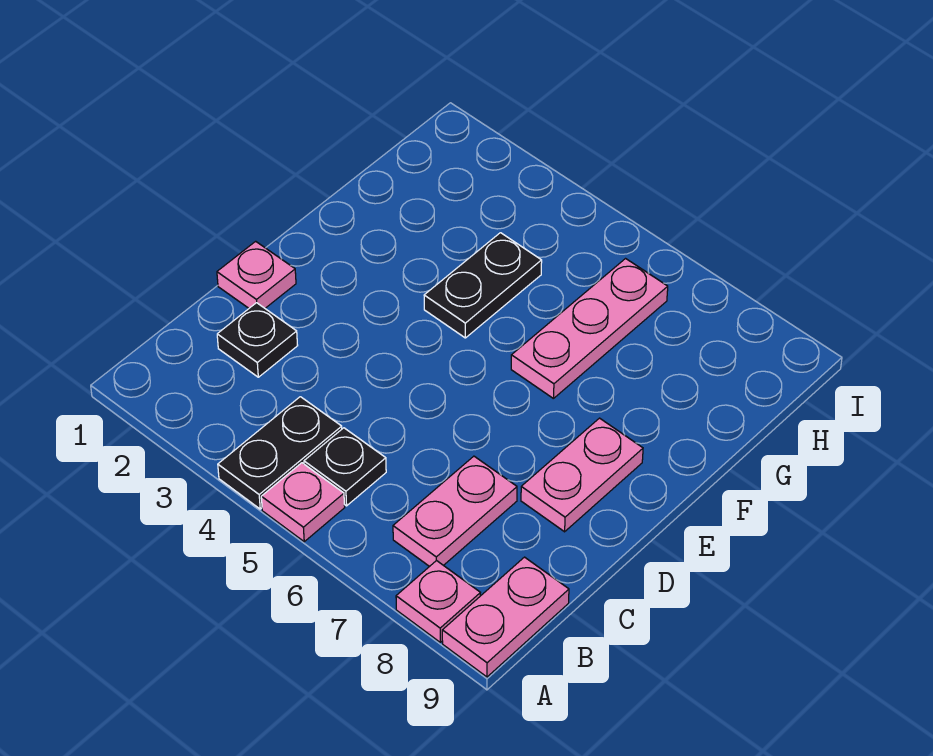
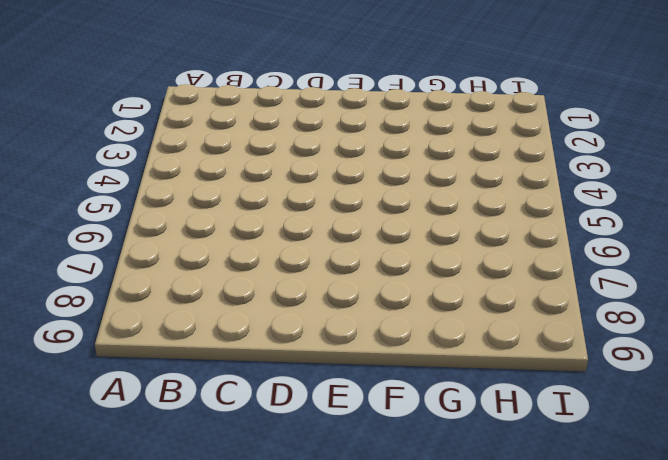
none -> black plate A4:B4 level 1
none -> pink plate A5 level 1

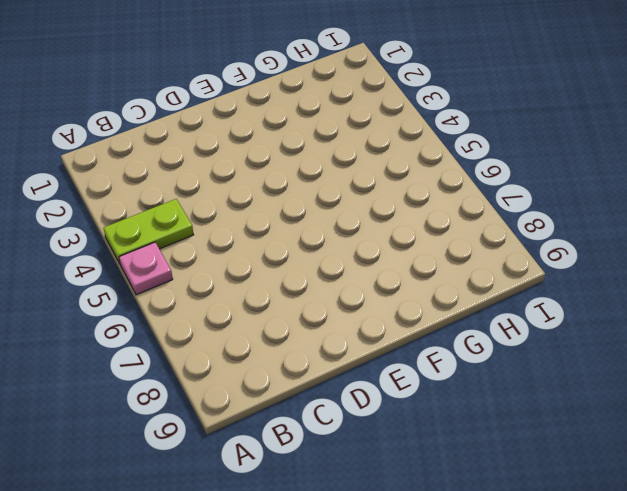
lime plate A4:B4 level 1 -> black plate A4:B4 level 1
none -> pink plate A8 level 1
none -> pink plate A9:B9 level 1

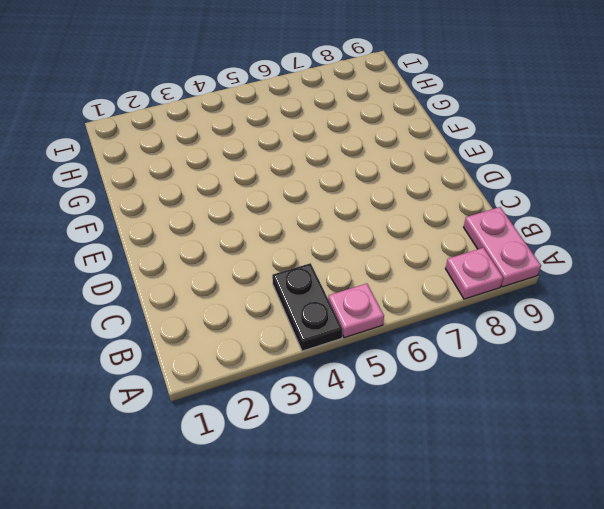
none -> black plate B5 level 1
none -> pink plate B7:C7 level 1

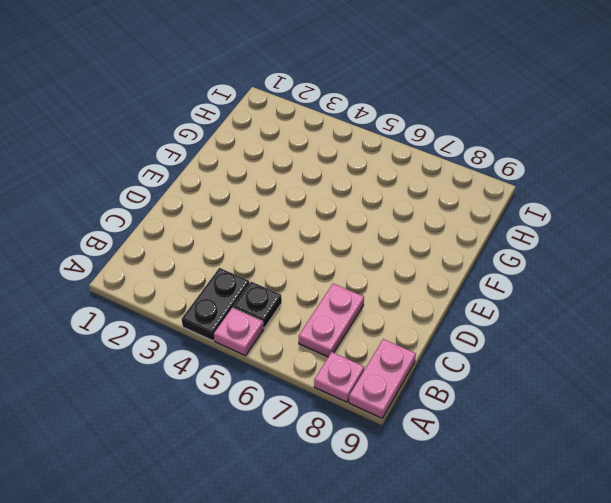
none -> black plate C2 level 1
none -> pink plate D1 level 1

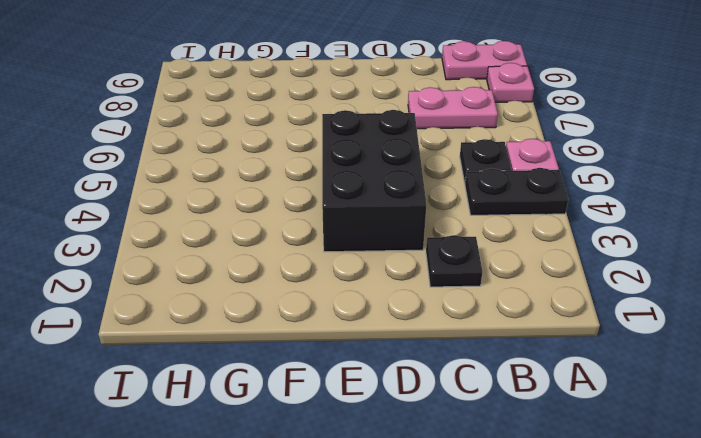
black brick D3:E5 level 1 -> none
none -> pink plate D1 level 1
none -> pink plate D8:E8 level 1

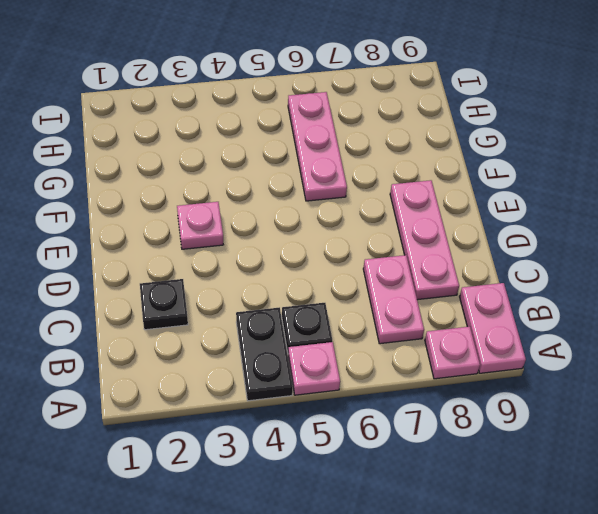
pink plate C8:E8 level 1 -> pink plate D8:E8 level 1
pink plate E3 level 1 -> pink plate D1 level 1
none -> black plate F4:G4 level 1

